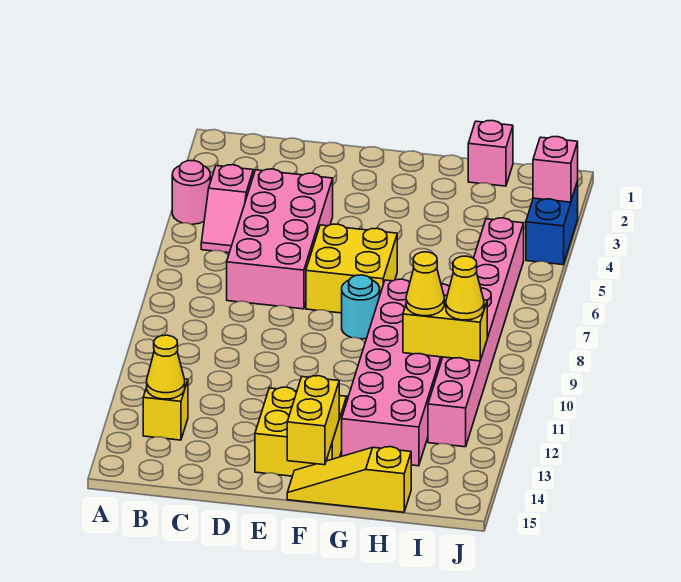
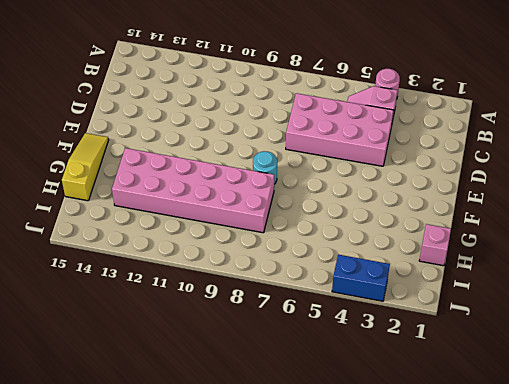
none -> yellow brick B13 level 1
none -> yellow brick E6:F7 level 1
none -> yellow brick E13:F14 level 1

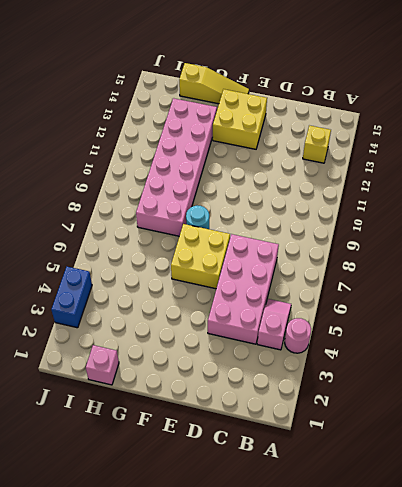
none -> pink brick I5:I12 level 1
none -> yellow cone B13 level 2
none -> yellow brick F14:F15 level 2

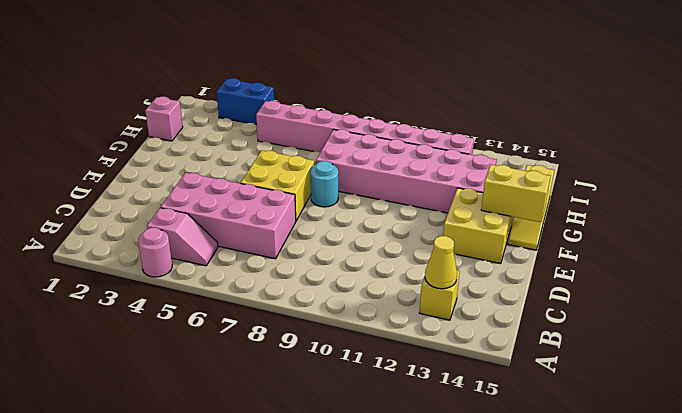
none -> yellow brick H10:I10 level 2
none -> pink brick J3 level 2
none -> yellow cone H10 level 3

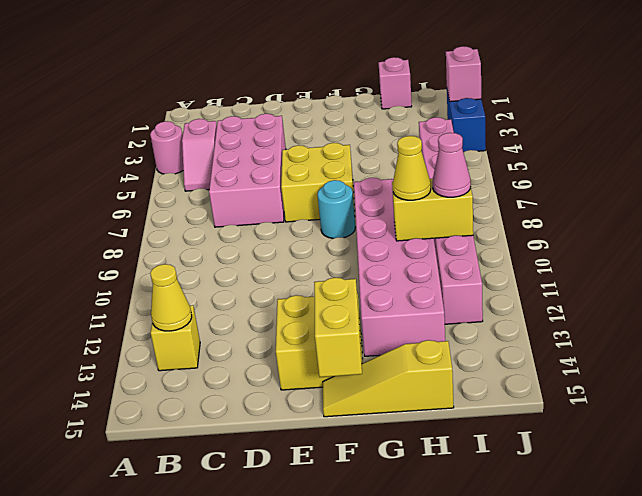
pink cone I10 level 3 -> yellow cone I10 level 3

